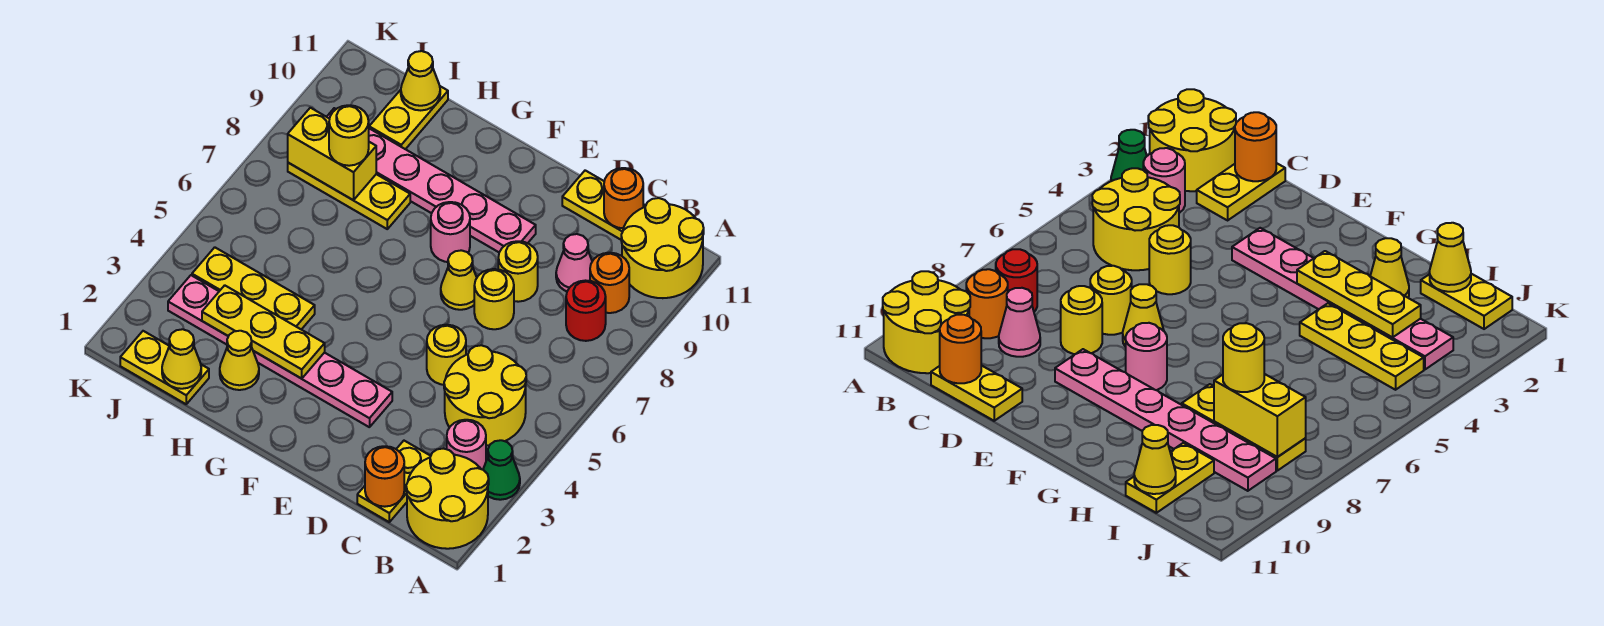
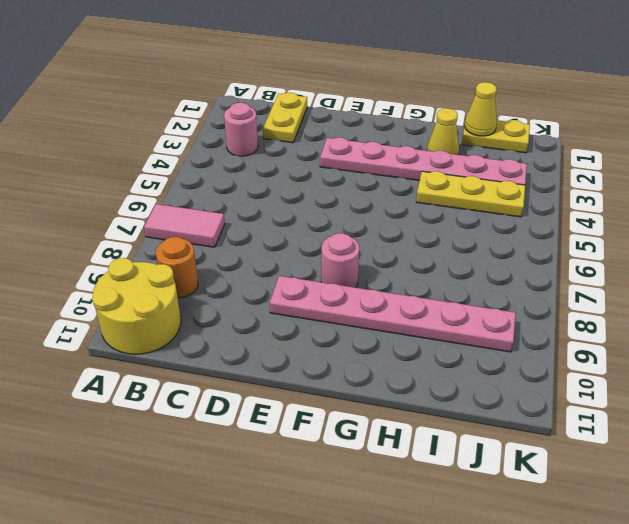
pink tile A7:B7 level 1 -> none
none -> yellow round brick A1:B2 level 1
none -> green cone A3 level 1
none -> yellow round brick B4:C5 level 1

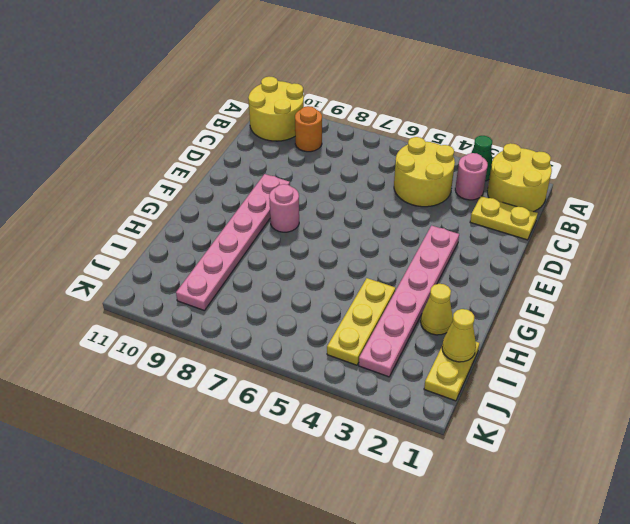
none -> red round brick B8 level 1
none -> pink cone C9 level 1
none -> yellow plate C11:D11 level 1

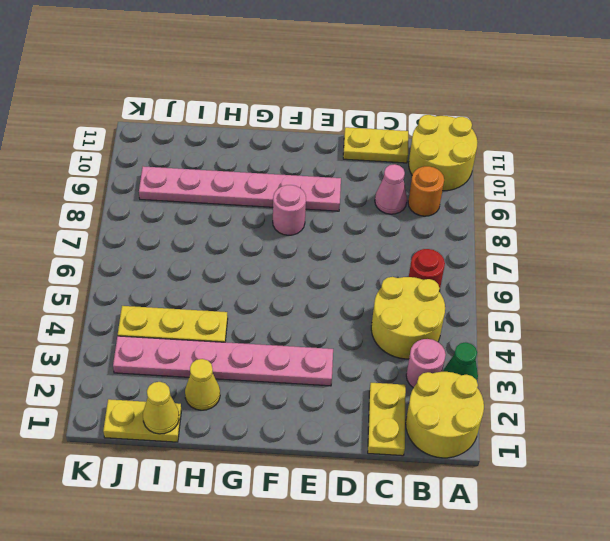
red round brick B6 level 1 -> red round brick B8 level 1
none -> yellow round brick D5 level 1
none -> yellow round brick D7 level 1
none -> yellow round brick D8 level 1

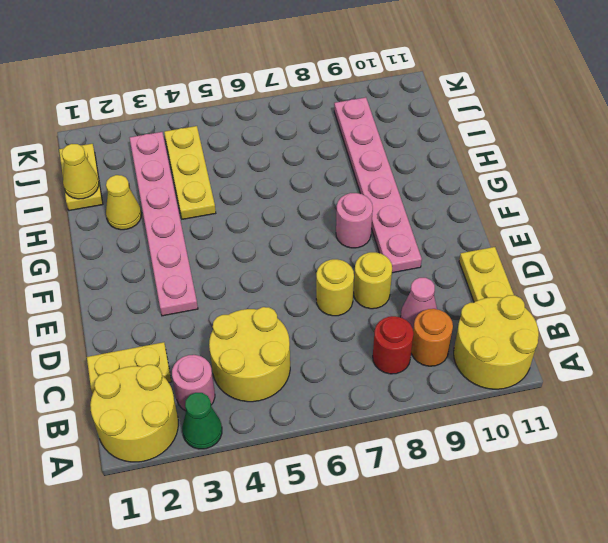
none -> yellow round brick D5 level 1
none -> yellow cone E7 level 1
none -> yellow plate H8:J8 level 1

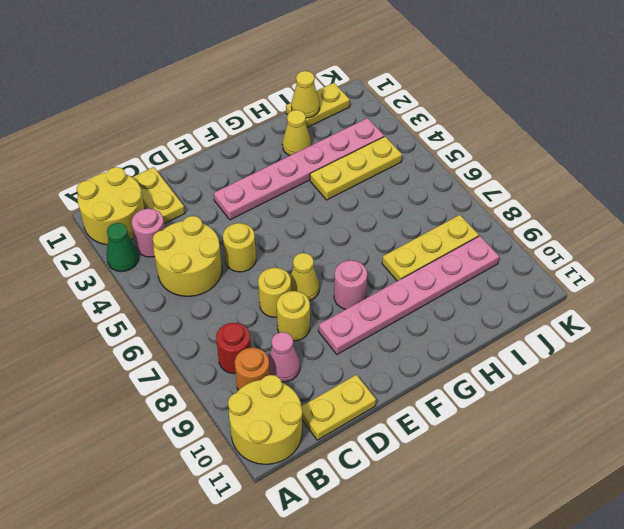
none -> yellow plate I10:I11 level 1
none -> orange round brick C1 level 2
none -> orange round brick C11 level 2

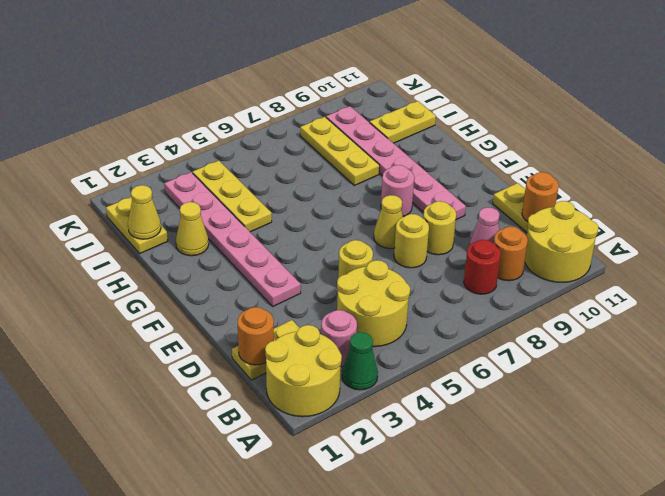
none -> yellow plate G3:I3 level 2
none -> yellow brick I8:J8 level 2
none -> yellow cone I11 level 2

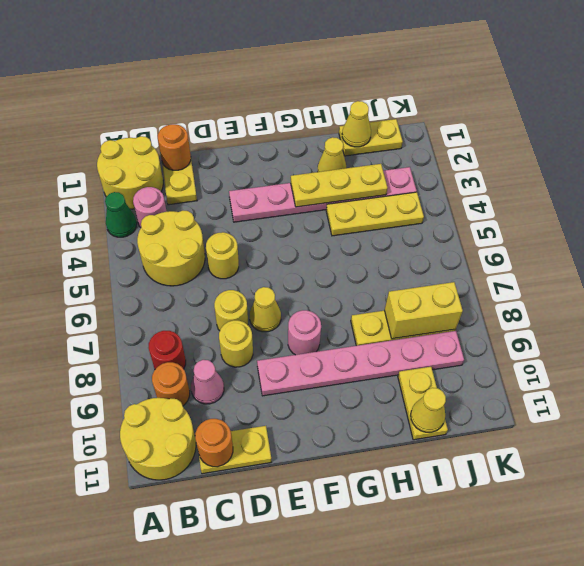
none -> yellow round brick I8 level 3

